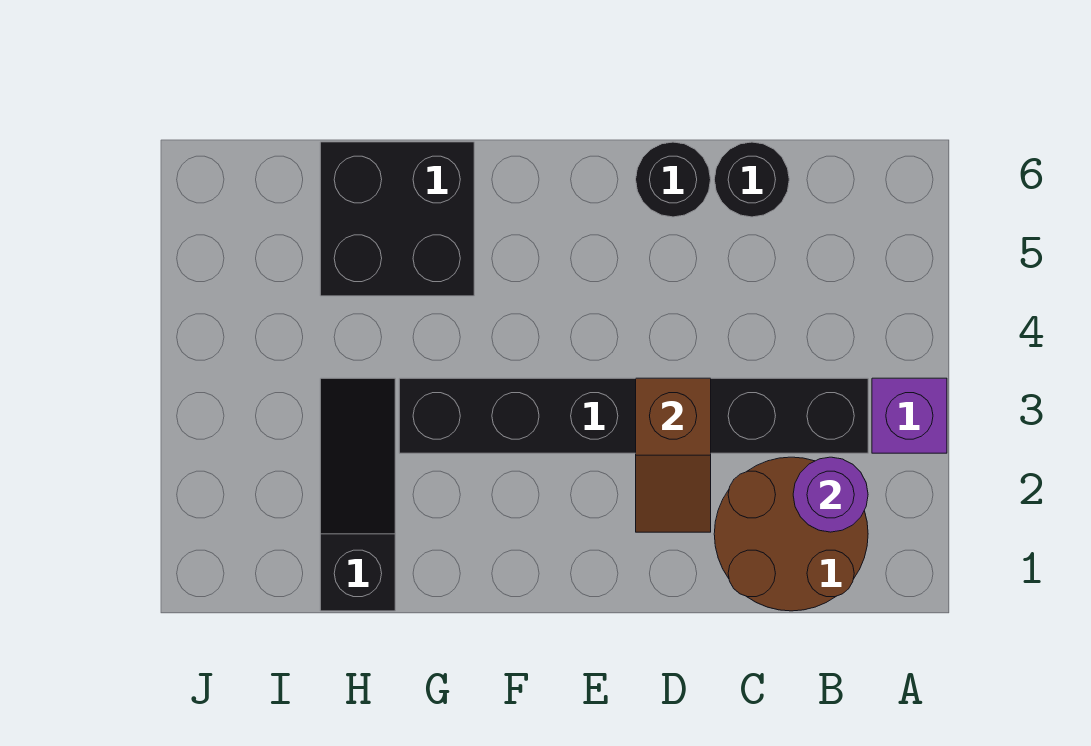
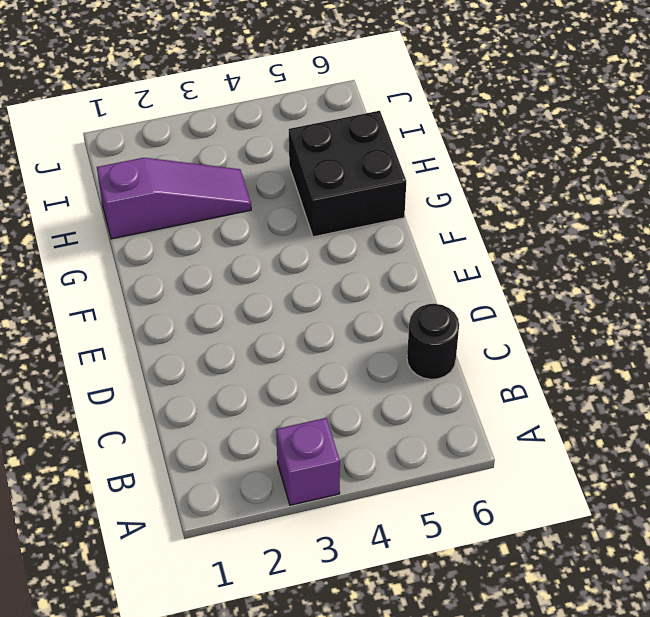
purple slope H1:H3 level 1 top 1 -> black slope H1:H3 level 1 top 1
none -> brown round brick B1:C2 level 1
none -> black brick B3:G3 level 1

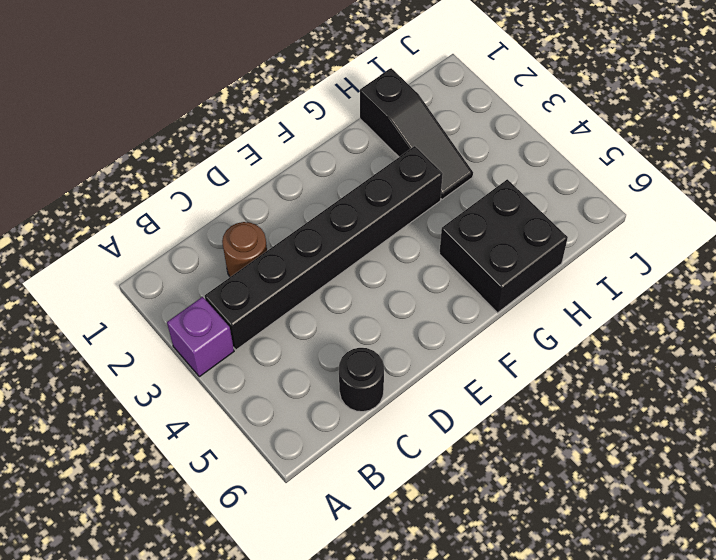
brown round brick C2 level 1 -> brown round brick B1:C2 level 1
none -> black round brick D6 level 1
none -> purple round brick B2 level 2

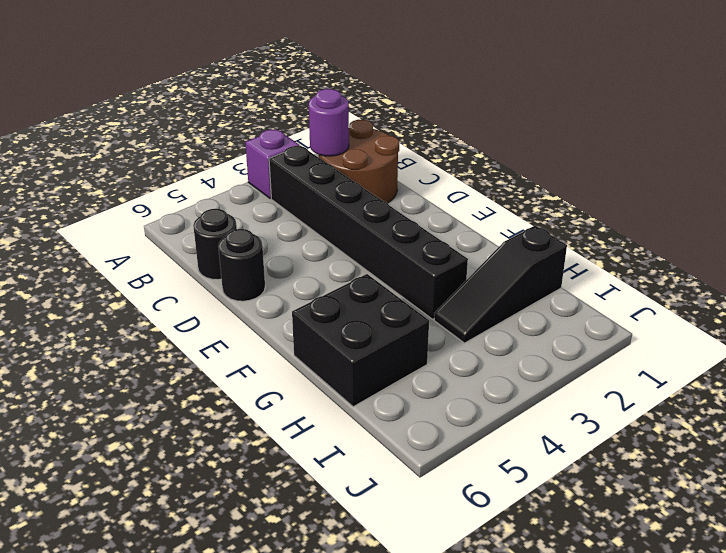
none -> brown slope D2:D3 level 2 top 3

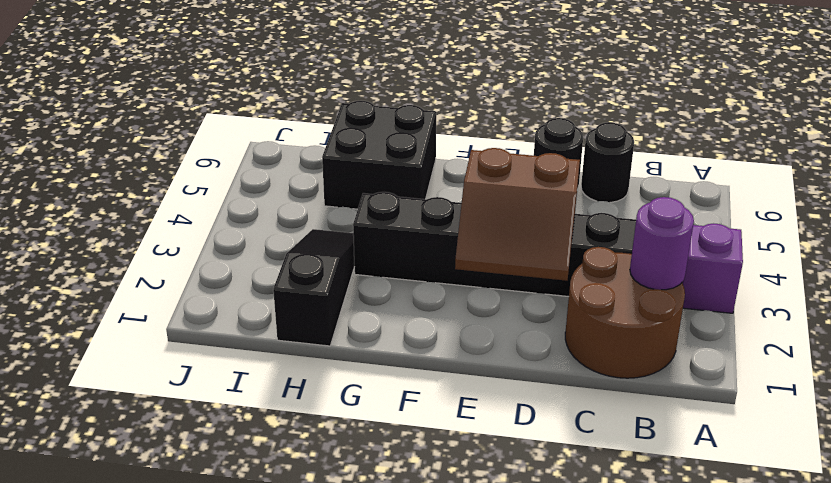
brown slope D2:E3 level 2 top 3 -> brown slope D2:D3 level 2 top 3

